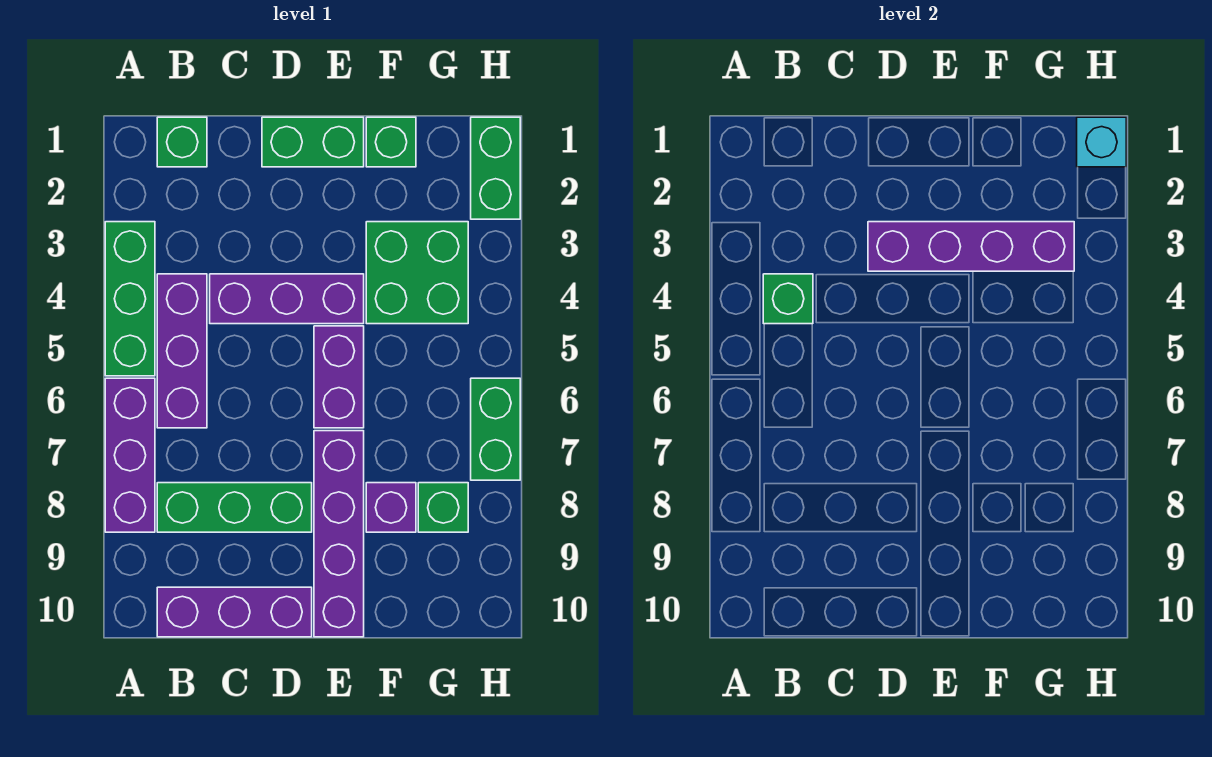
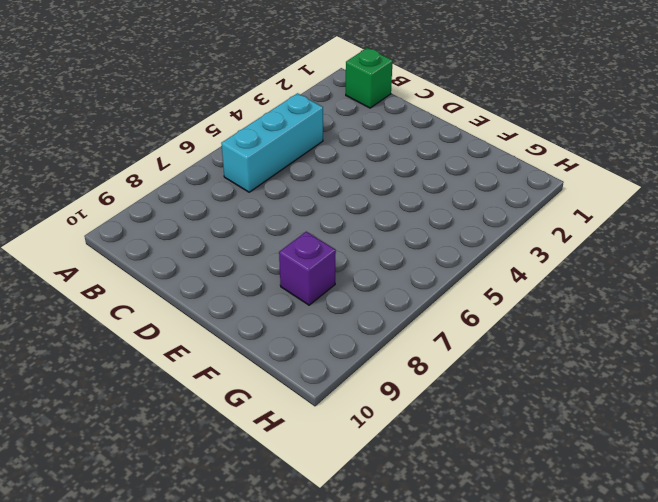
cyan brick B4:B6 level 1 -> purple brick B4:B6 level 1
none -> green brick A3:A5 level 1
none -> purple brick A6:A8 level 1
none -> green brick B8:D8 level 1

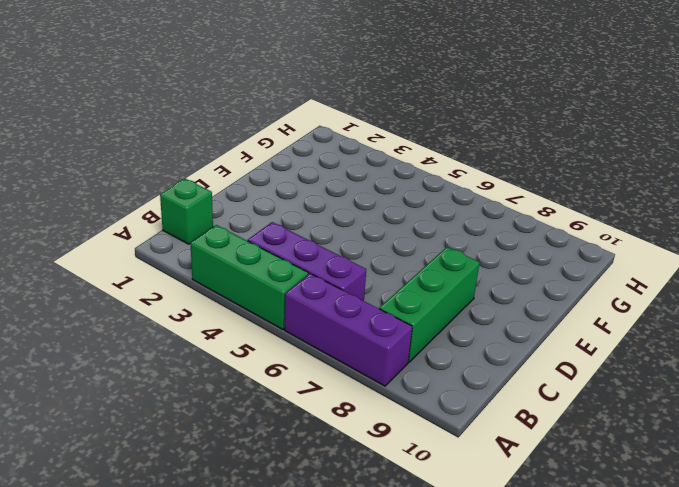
none -> purple brick B10:D10 level 1
none -> purple brick C4:E4 level 1
none -> green brick D1:E1 level 1

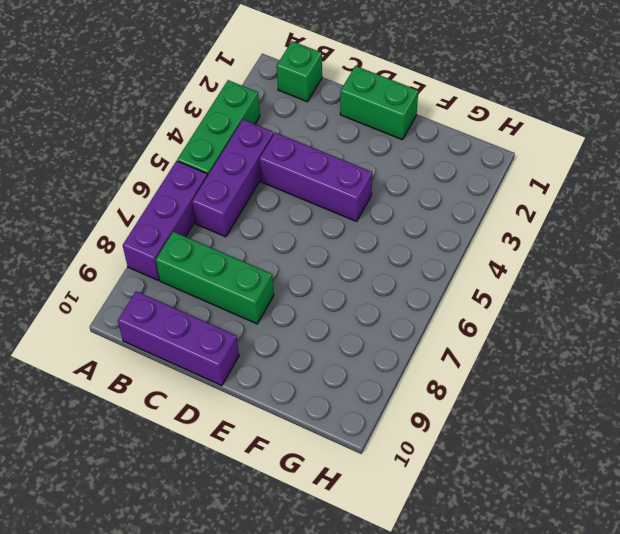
none -> purple brick E5:E6 level 1
none -> purple brick E7:E10 level 1
none -> green brick F1 level 1

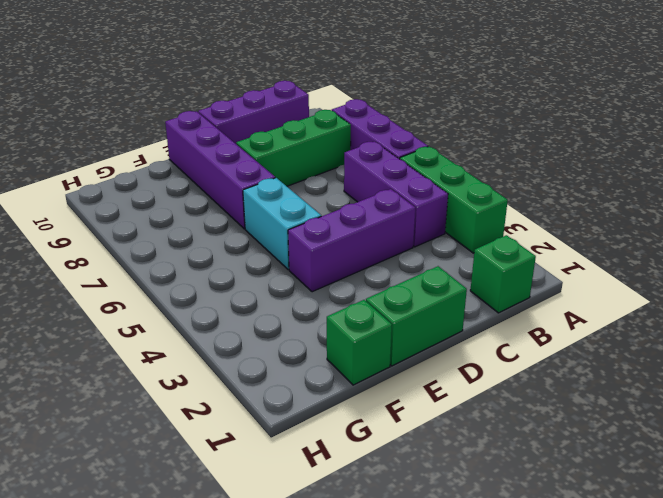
cyan brick E5:E6 level 1 -> purple brick E5:E6 level 1
none -> green brick F3:G4 level 1
none -> purple brick F8 level 1
none -> green brick G8 level 1

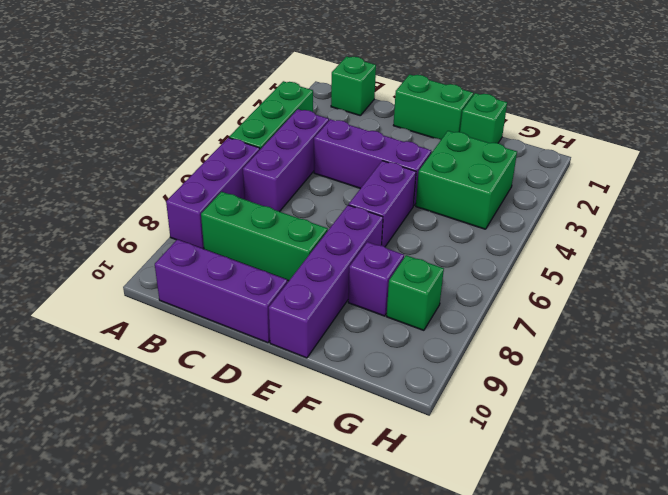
none -> green brick H1:H2 level 1
none -> green brick H6:H7 level 1
none -> green brick B4 level 2

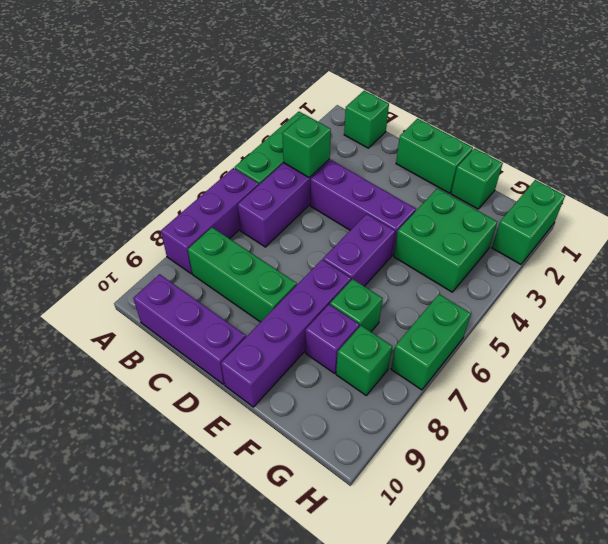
green brick F7 level 1 -> none
none -> purple brick D3:G3 level 2
none -> cyan brick H1 level 2

